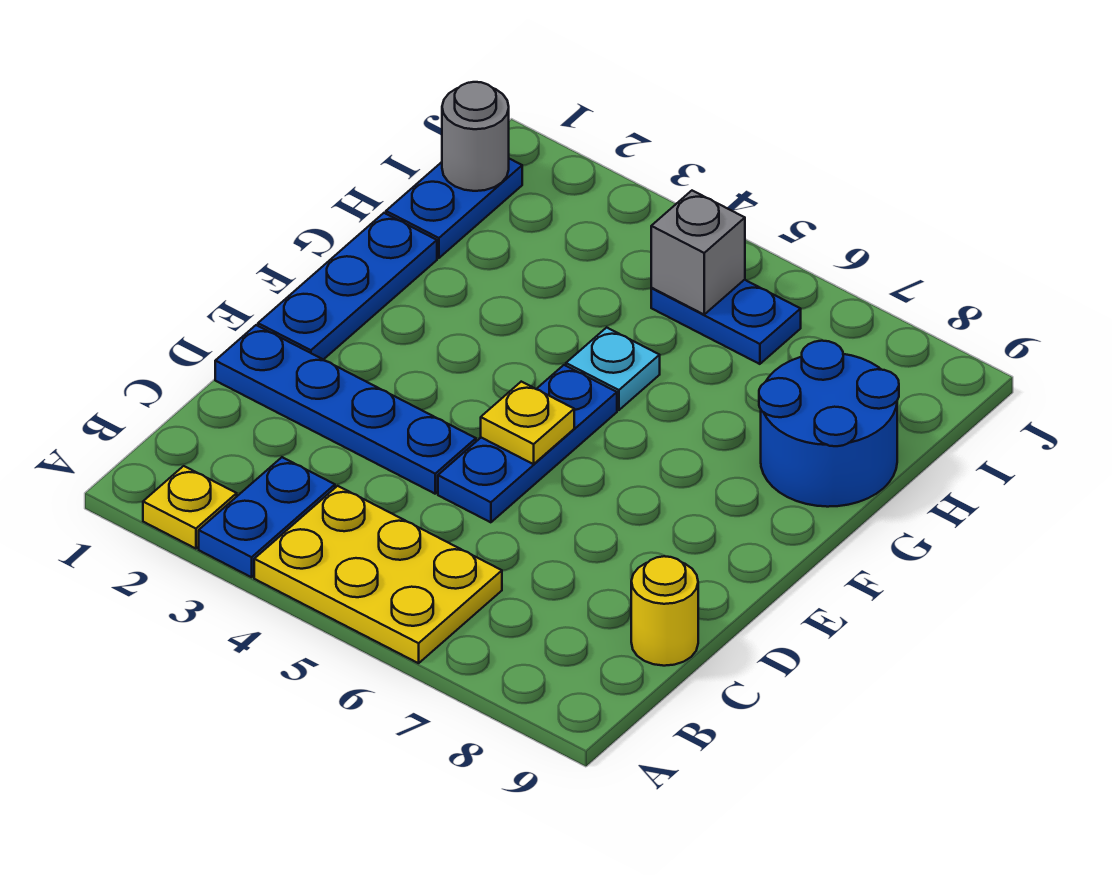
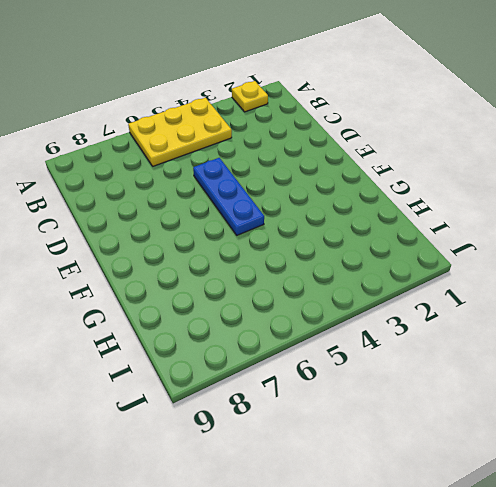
none -> blue plate A3:B3 level 1
none -> yellow round brick C9 level 1
none -> blue plate D1:D4 level 1

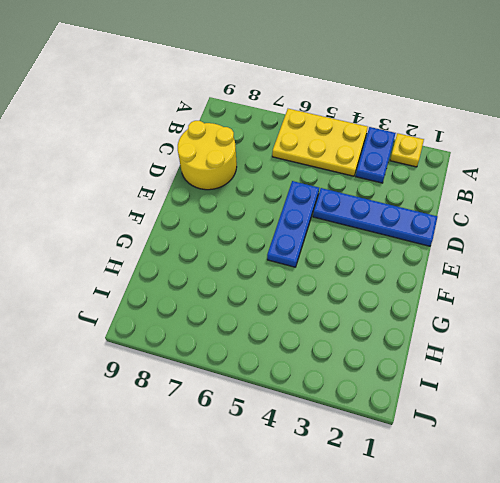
yellow round brick C8:D9 level 1 -> yellow round brick C9 level 1
none -> blue plate E1:G1 level 1
none -> cyan plate G5 level 1
none -> blue round brick G8:H9 level 1

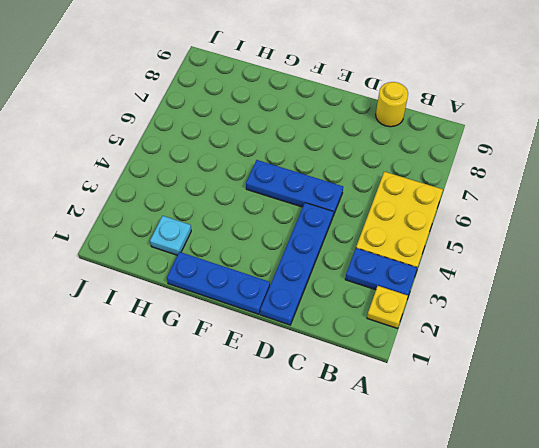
cyan plate H2 level 1 -> cyan plate G5 level 1
none -> blue round brick G8:H9 level 1
none -> blue plate H1:I1 level 1
none -> blue plate I5:I6 level 1

